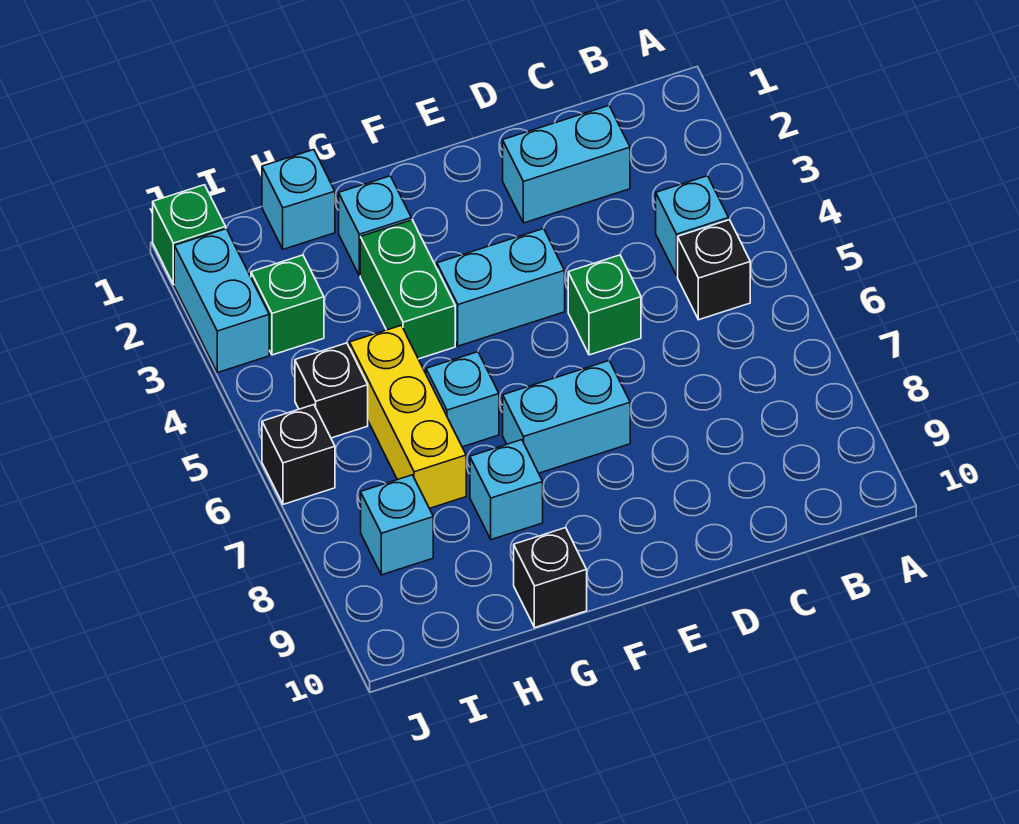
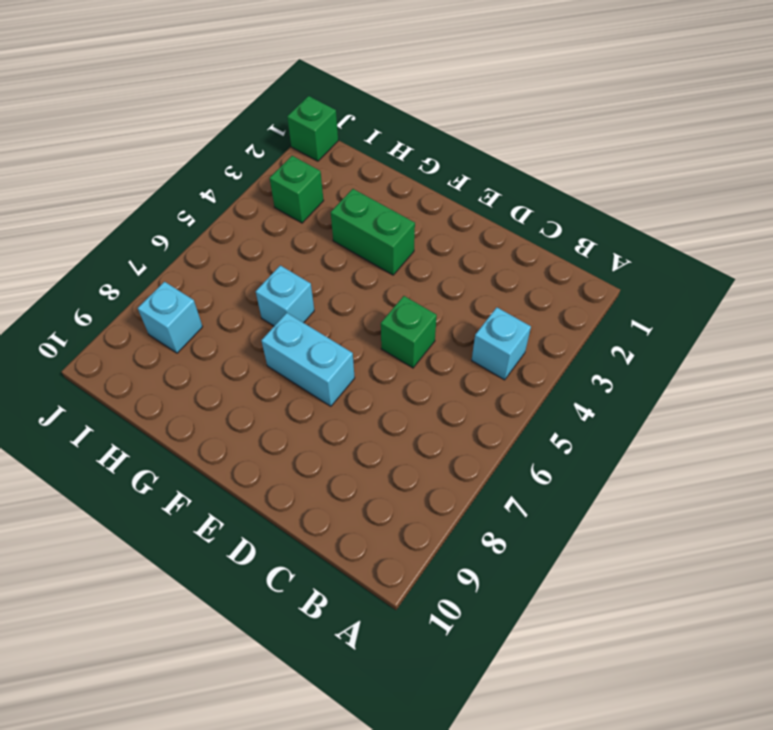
green brick F3:G3 level 1 -> green brick G3:G4 level 1
none -> black brick B5 level 1
none -> cyan brick C2:D2 level 1
none -> cyan brick E4:F4 level 1

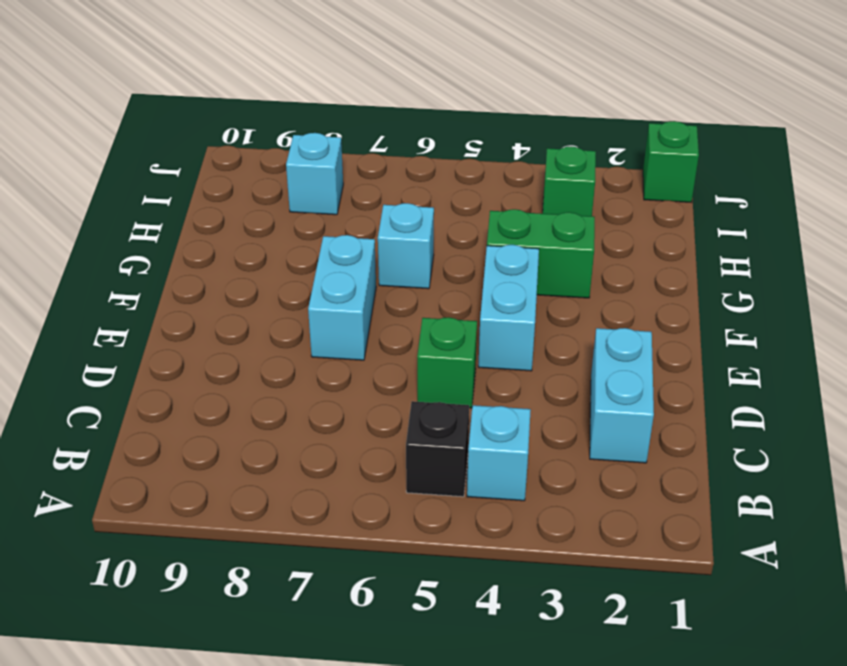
none -> cyan brick G2 level 1
none -> cyan brick G8 level 1
none -> black brick G10 level 1

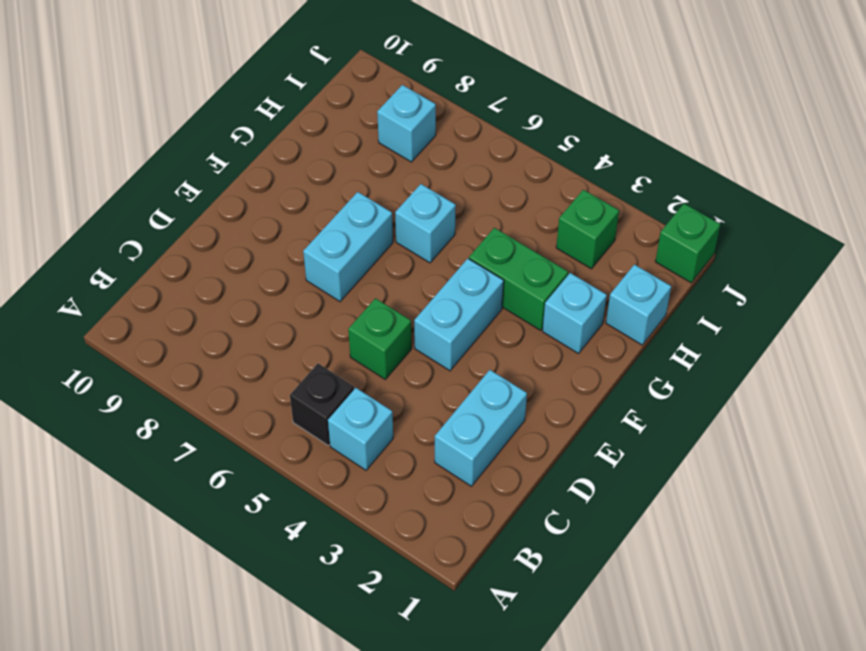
none -> cyan brick G8 level 1
none -> black brick G10 level 1
none -> yellow brick H5:H7 level 1

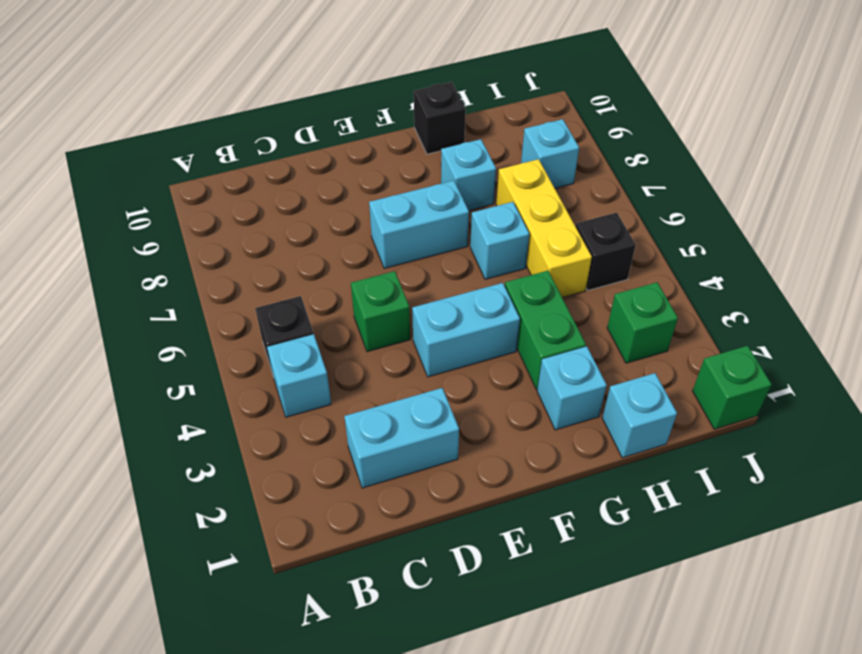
none -> cyan brick J2:J3 level 1
none -> black brick J6 level 1

